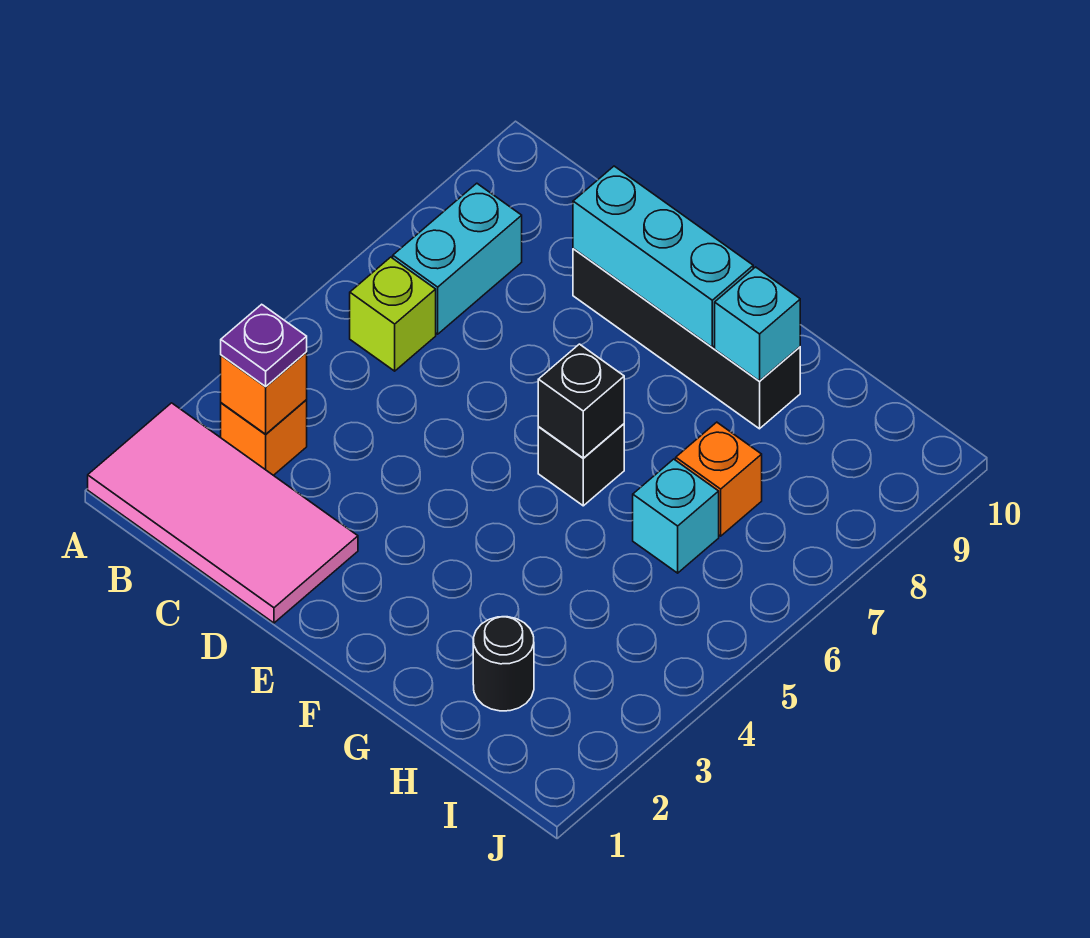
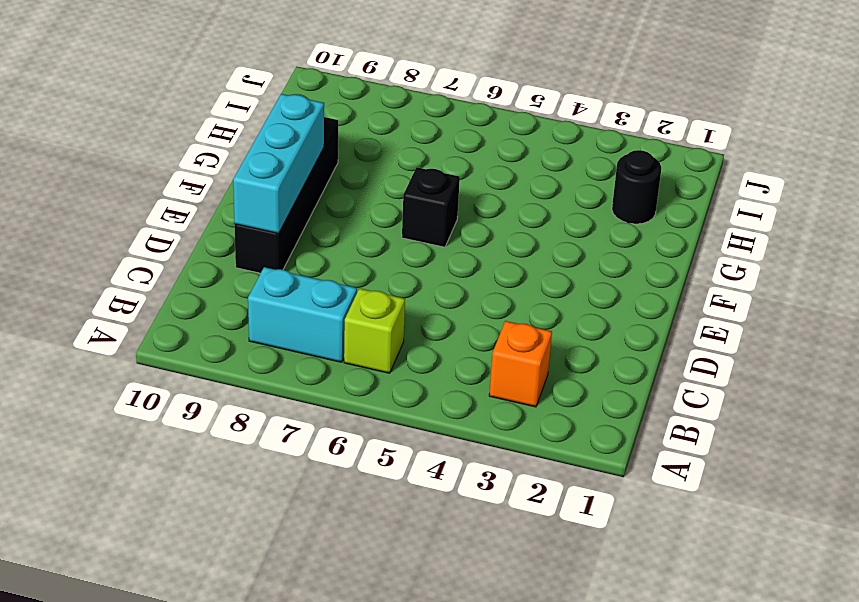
none -> pink tile A1:D2 level 1
none -> cyan brick H6 level 1
none -> orange brick H7 level 1

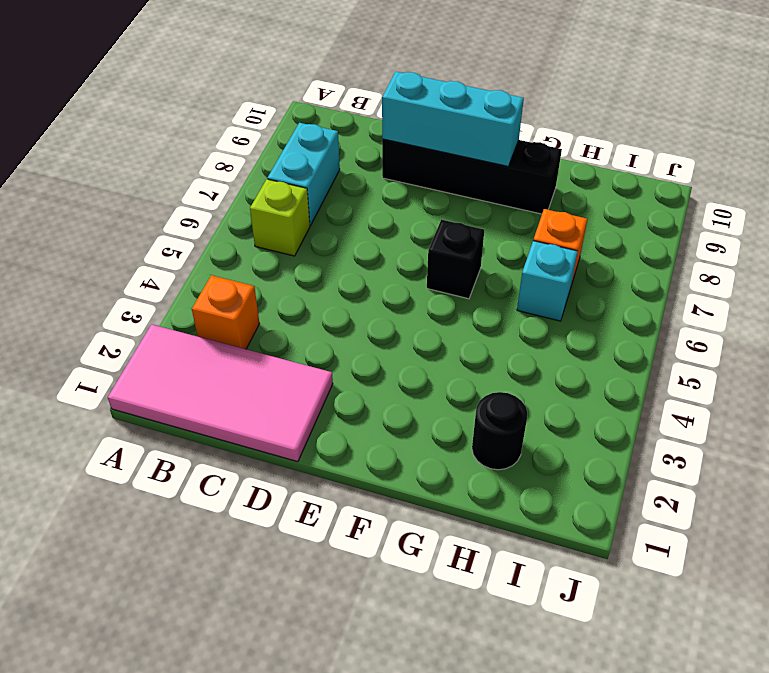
none -> orange brick B3 level 2
none -> black brick F6 level 2
none -> cyan brick G9 level 2

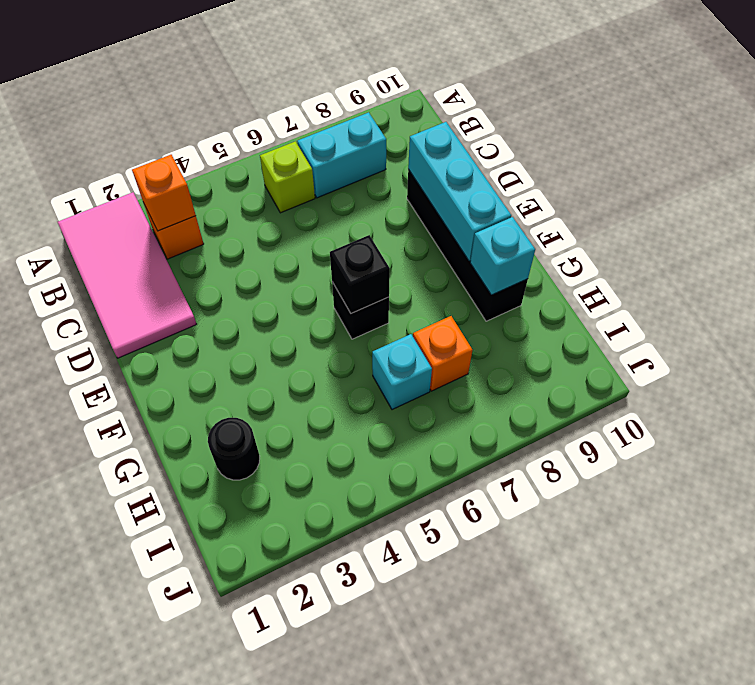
none -> purple plate B3 level 3

